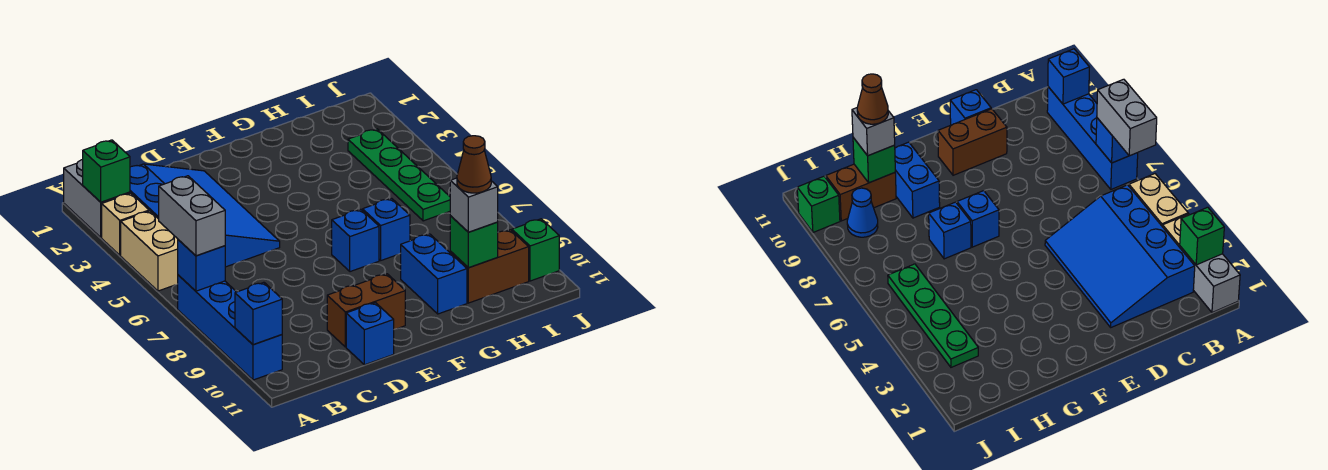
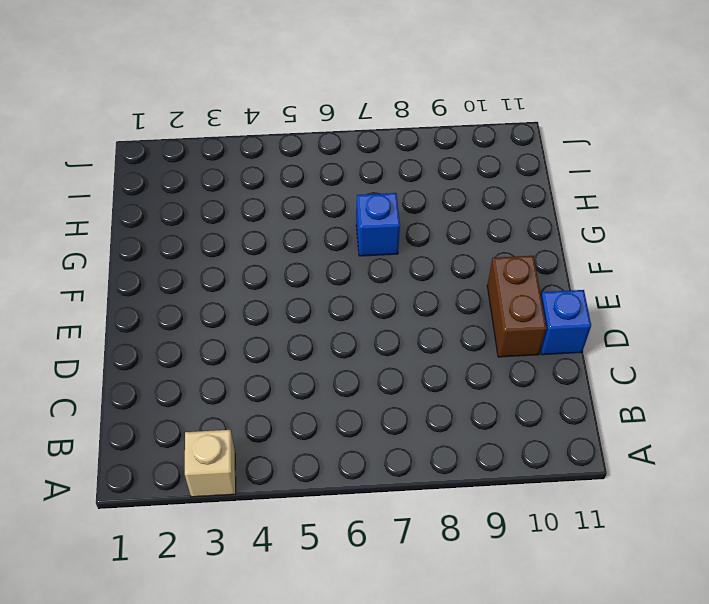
none -> grey brick A1:A2 level 1
none -> tan brick A4:A5 level 1
none -> blue brick A7:A10 level 1

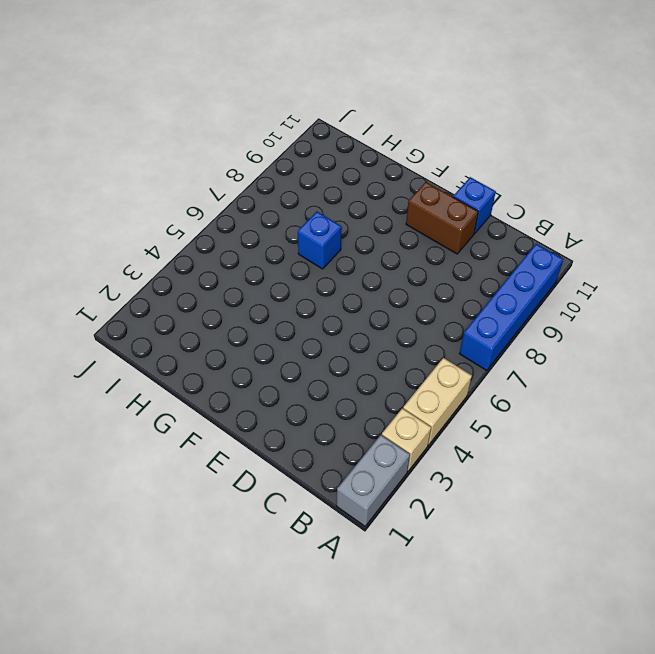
none -> blue slope B2:D5 level 1 top B
none -> blue brick F7 level 1
none -> blue brick G9:G10 level 1

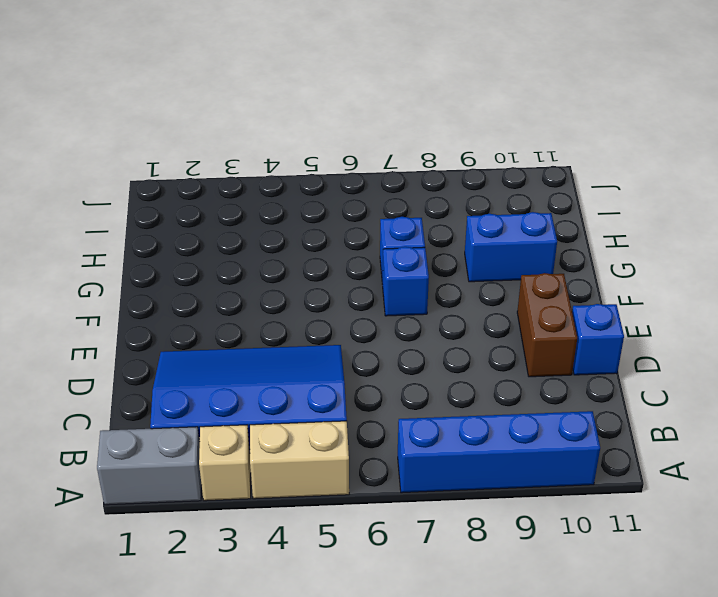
none -> brown brick H10:I10 level 1
none -> green plate I3:I6 level 1
none -> blue cone I9 level 1

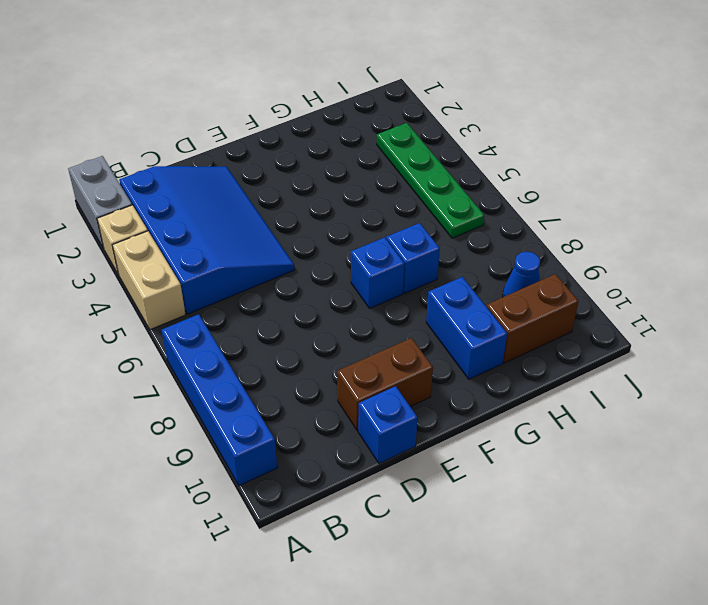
none -> green brick J10 level 1
none -> green brick A2 level 2
none -> blue brick A7 level 2

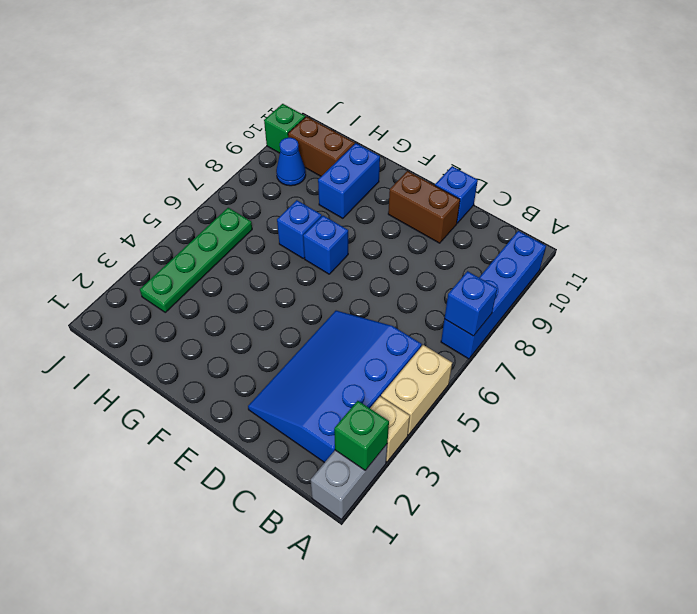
none -> blue brick A10 level 2
none -> green brick H10 level 2
none -> grey brick A6:A7 level 3

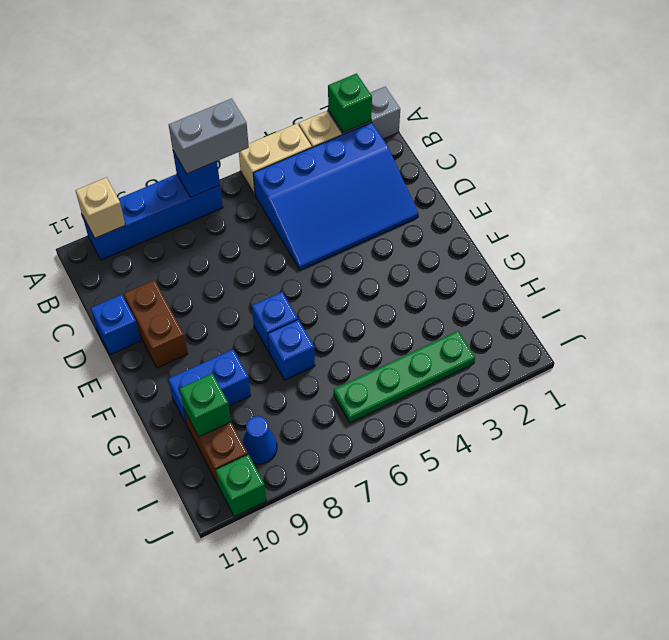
tan brick A10 level 2 -> blue brick A10 level 2
none -> grey brick H10 level 3
none -> brown cone H10 level 4

